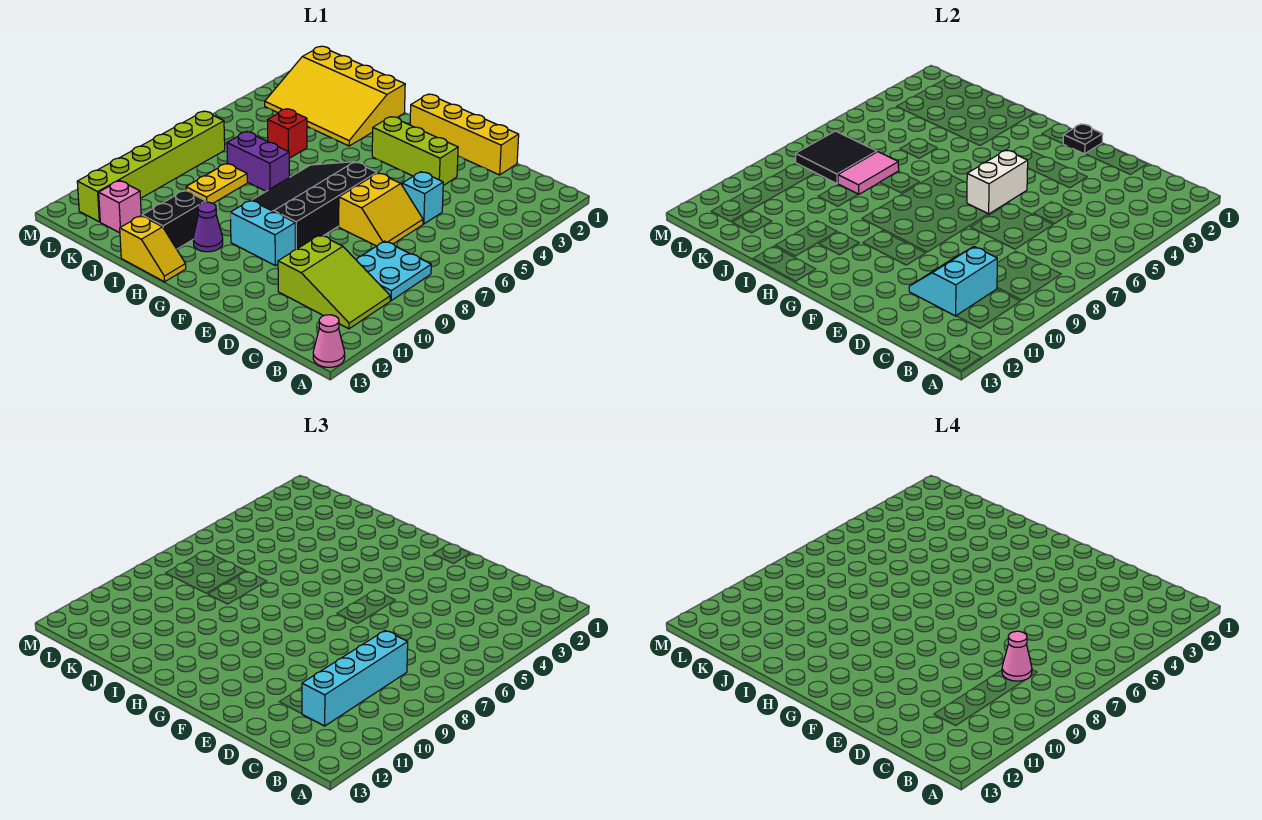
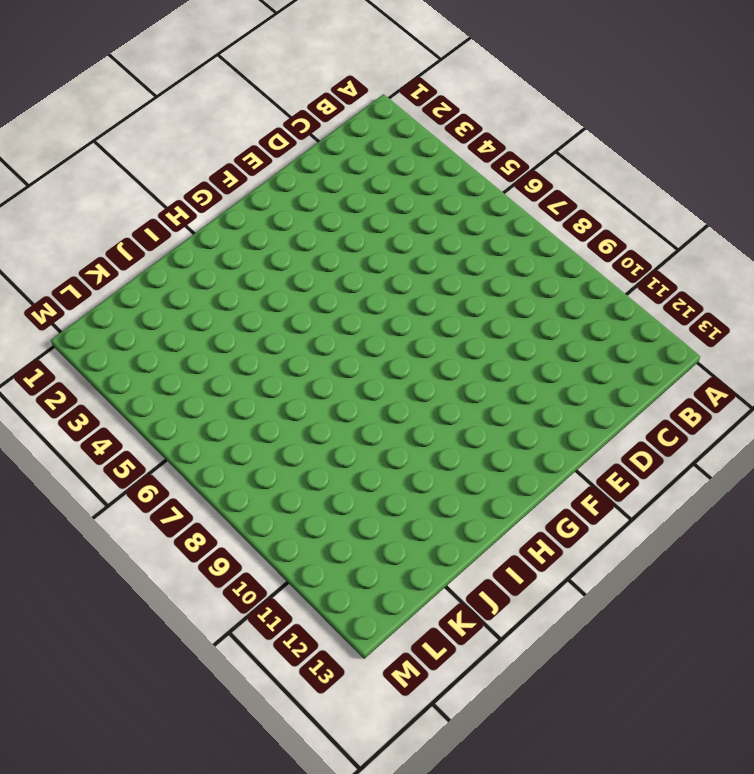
none -> pink cone A13 level 1
none -> cyan plate B8:C9 level 1
none -> lime slope B10:D11 level 1 top D

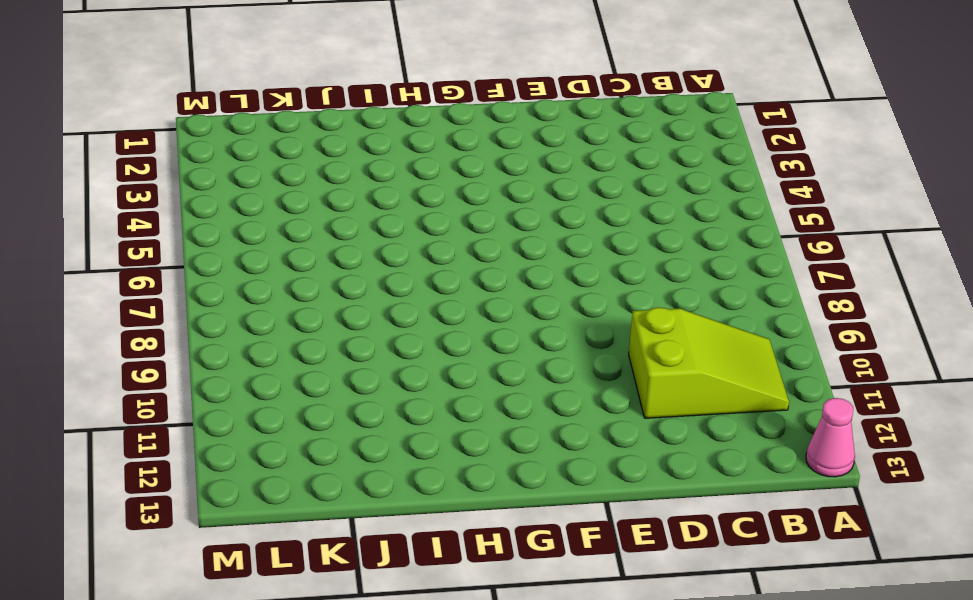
none -> cyan plate B8:C9 level 1
none -> yellow brick D1:G1 level 1
none -> cyan brick D5 level 1

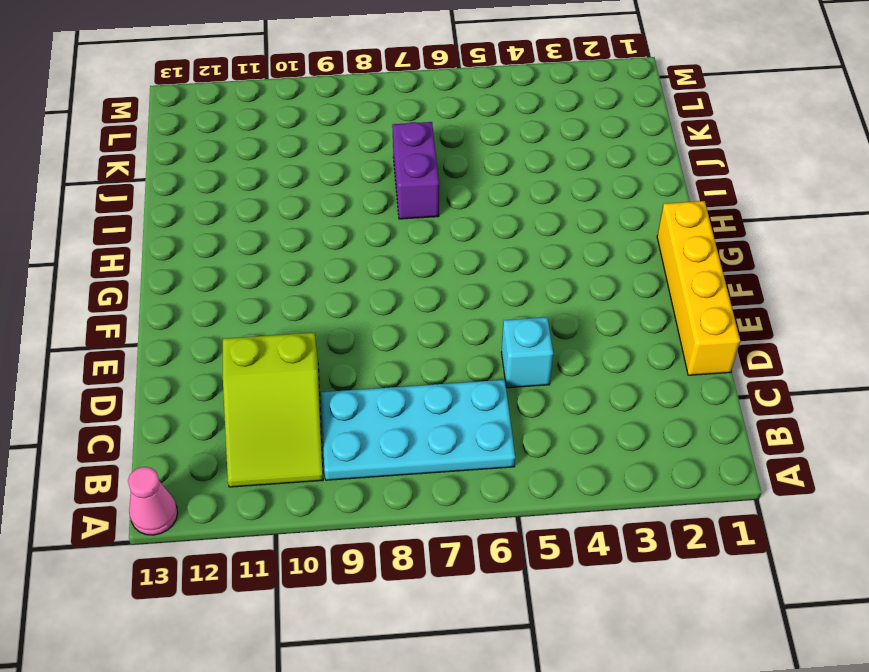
cyan plate B6:C9 level 1 -> cyan plate B8:C9 level 1
none -> yellow slope D6:E7 level 1 top E
none -> lime brick E3:G3 level 1
none -> black slope F6:H9 level 1 top F

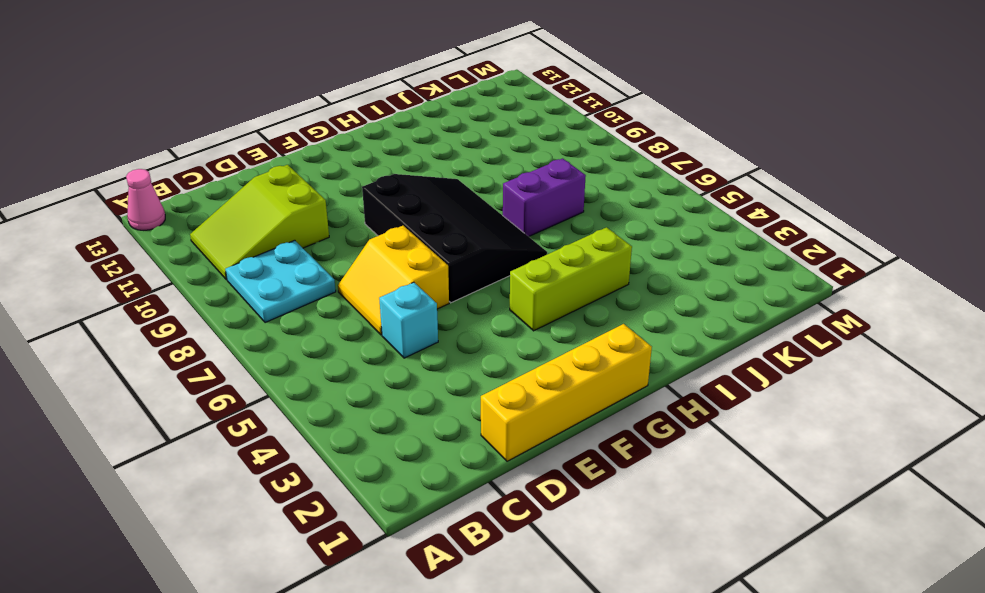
lime brick G4:I4 level 1 -> lime brick E3:G3 level 1
none -> cyan brick F10:G10 level 1
none -> purple cone H11 level 1
none -> yellow slope H13:I13 level 1 top I

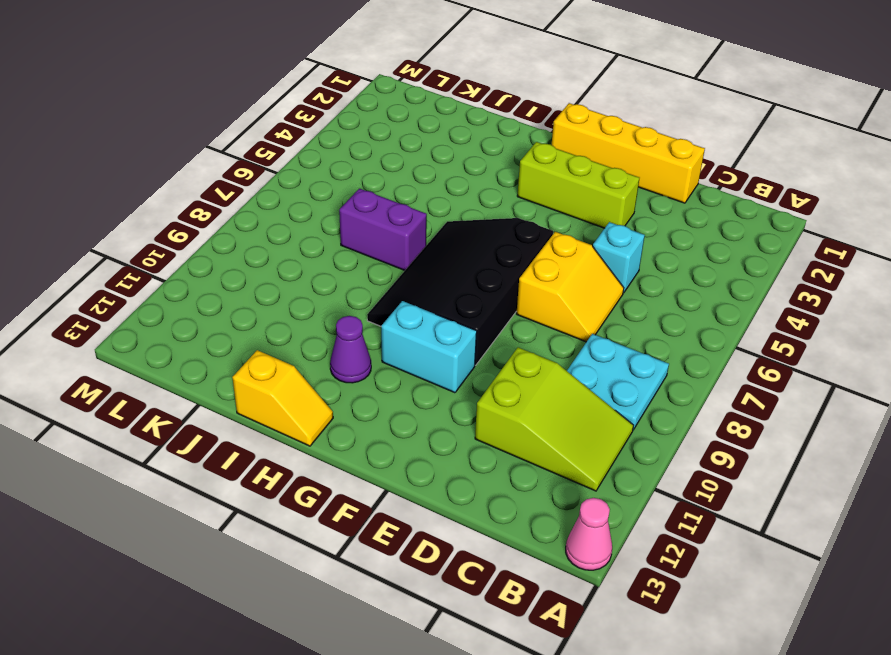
none -> yellow slope I1:L3 level 1 top 1
none -> black brick I11:I12 level 1
none -> red brick J5 level 1

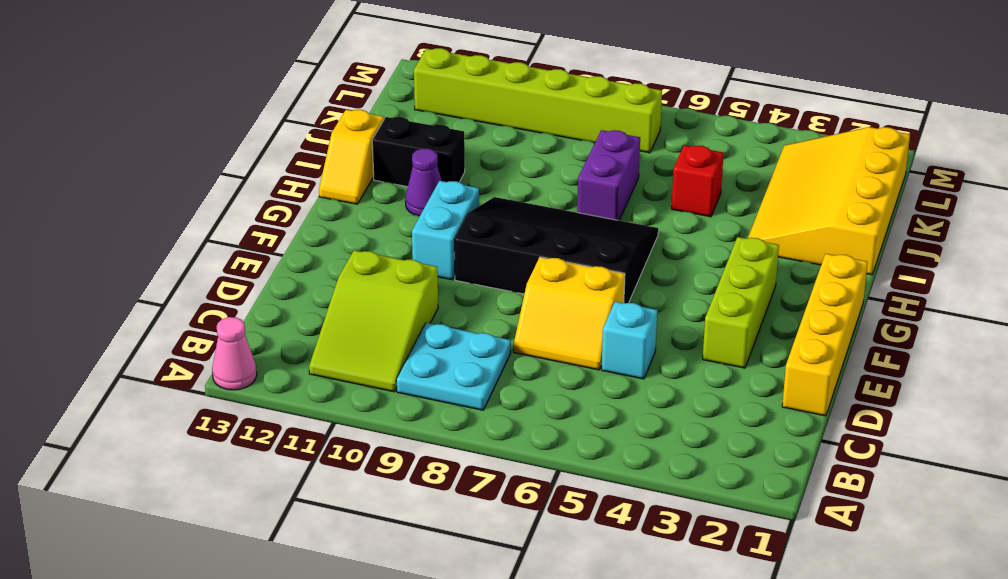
none -> yellow plate J8:J9 level 1
none -> pink brick K12 level 1
none -> cyan slope C10:D11 level 2 top C

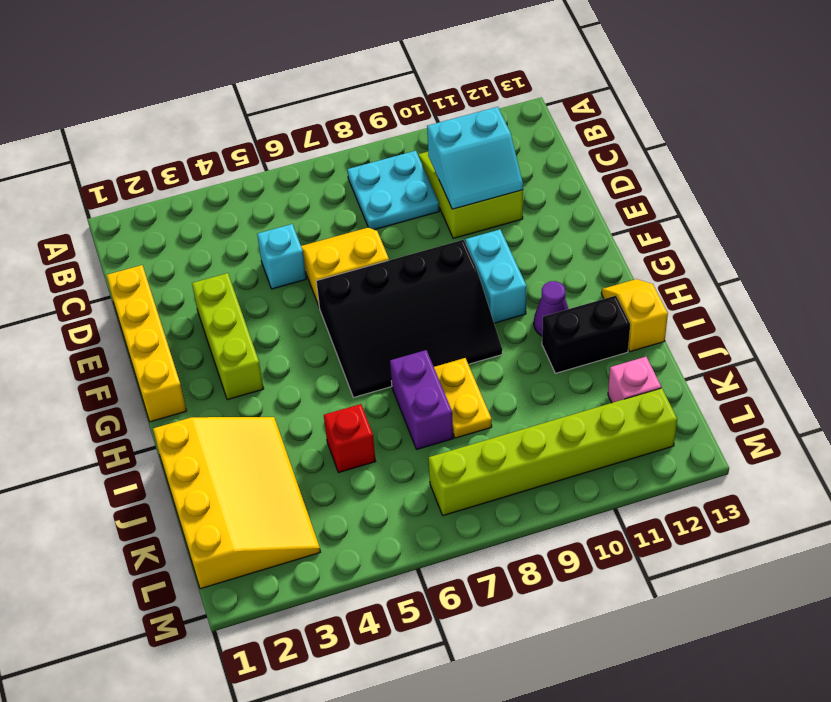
yellow plate I8:J8 level 1 -> yellow plate J8:J9 level 1
none -> pink cone A13 level 1
none -> black plate F1 level 2
none -> white brick F5:F6 level 2

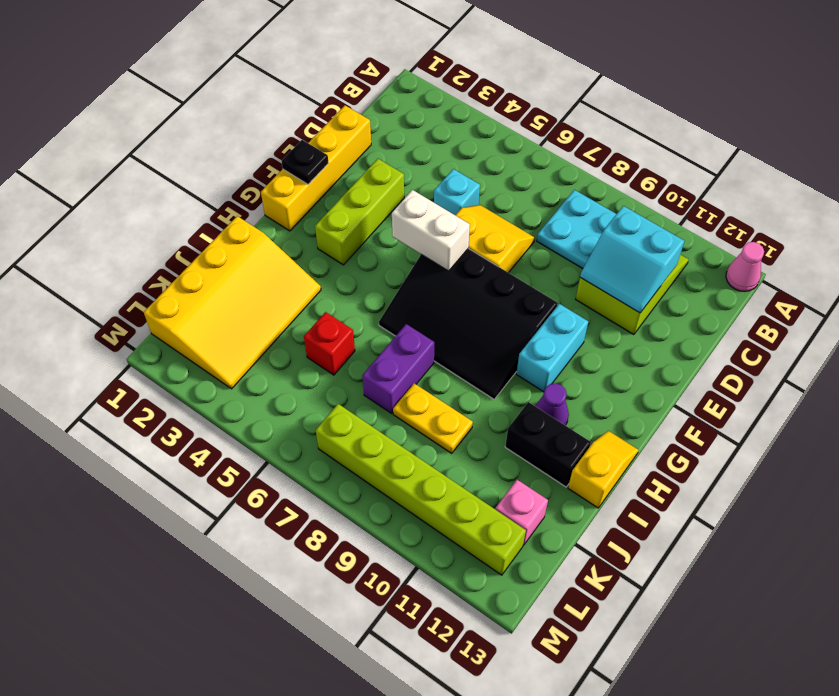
none -> pink tile J7:J8 level 2
none -> black tile K7:L8 level 2
none -> cyan brick C8:C11 level 3

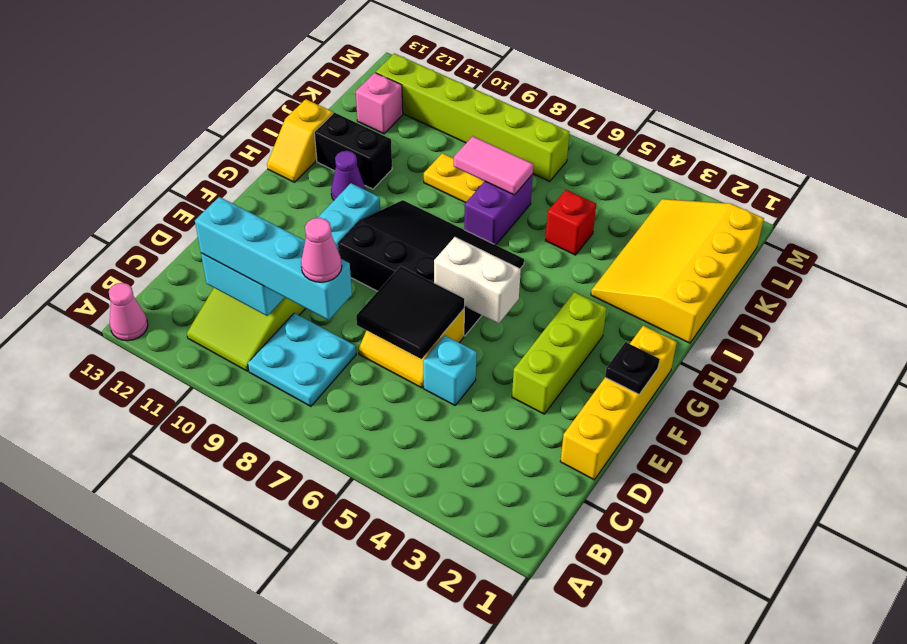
black tile D6:E7 level 2 -> black tile K7:L8 level 2

